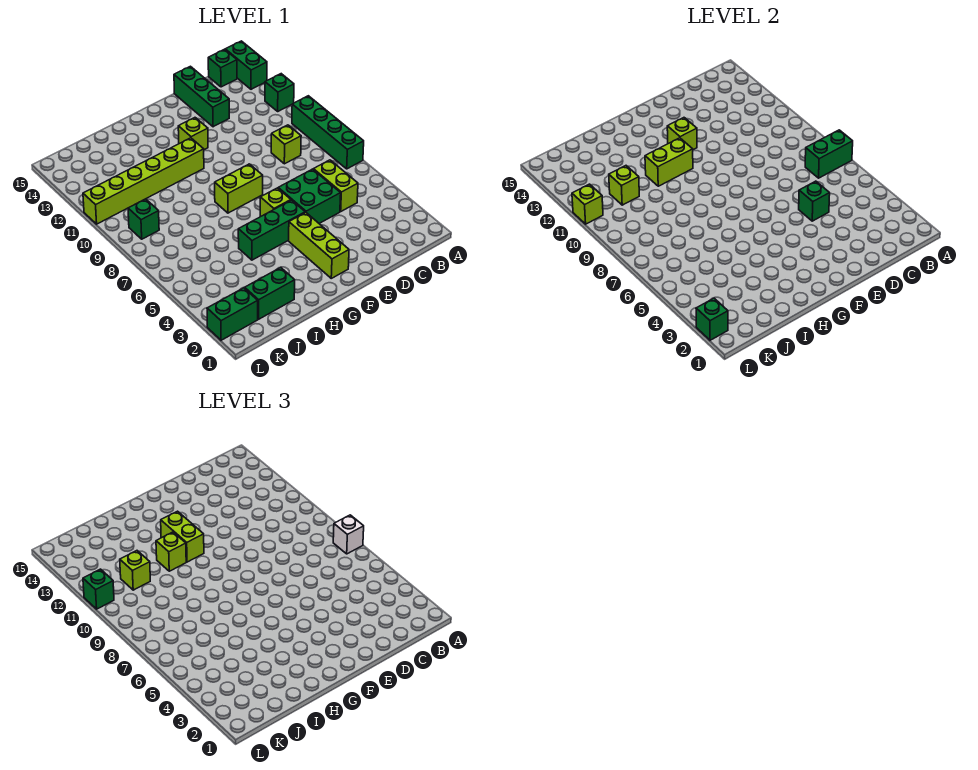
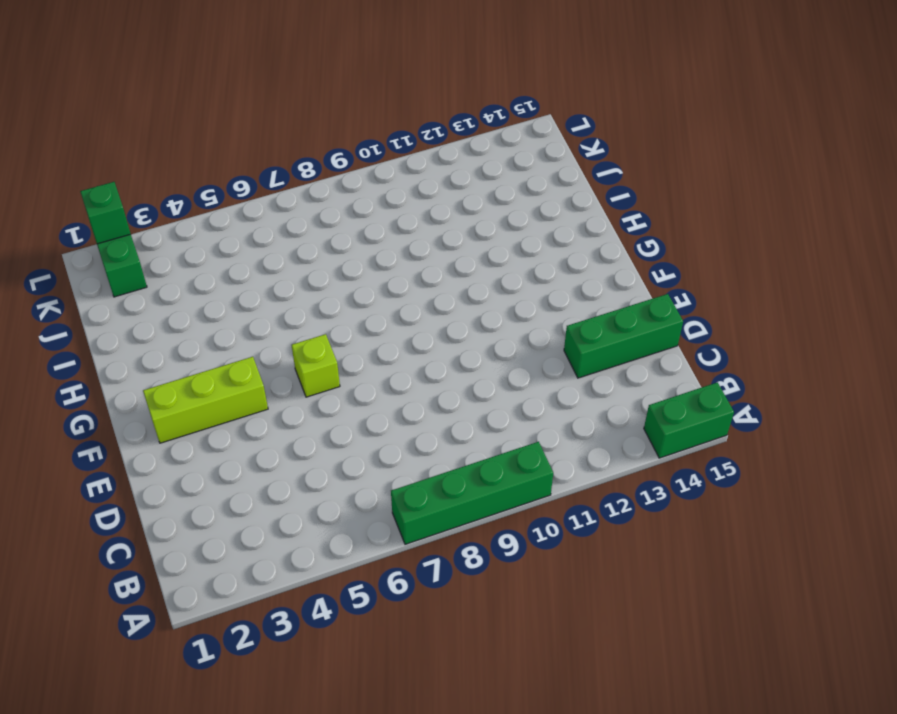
none -> green brick A12 level 1
none -> green brick B15 level 1
none -> lime brick C5:C6 level 1

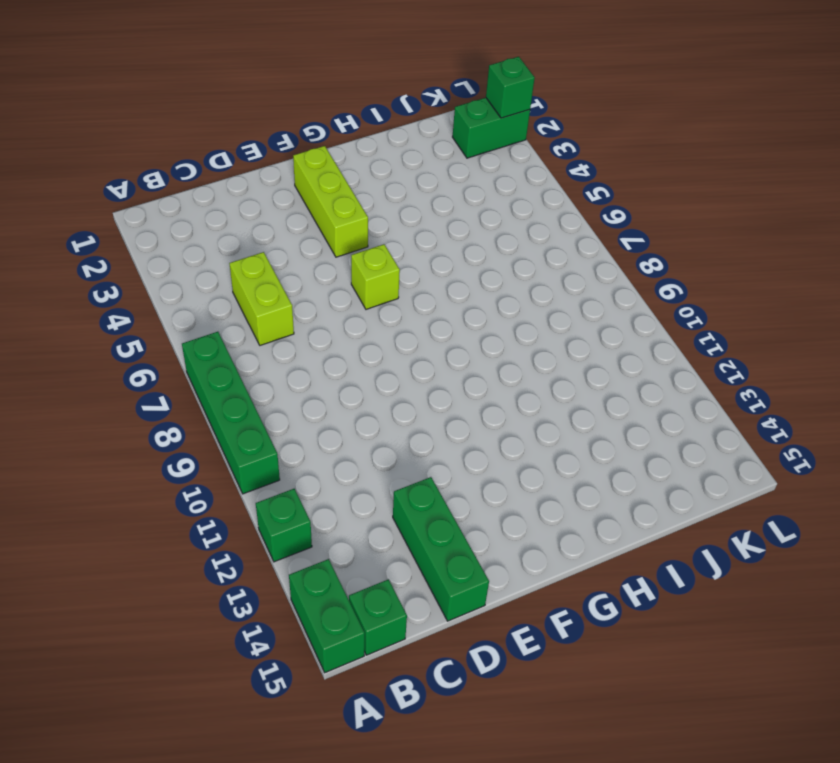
none -> lime brick C9 level 1
none -> green brick D5:E6 level 1
none -> green brick F5:H5 level 1

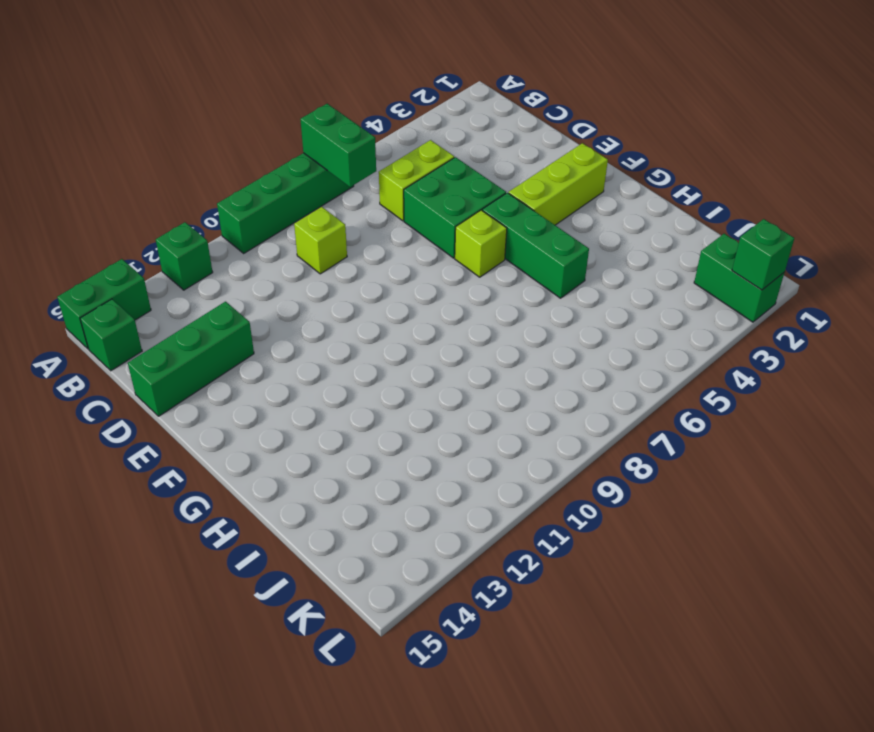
none -> lime brick F8:G8 level 1
none -> lime brick F12 level 1
none -> lime brick G11:L11 level 1

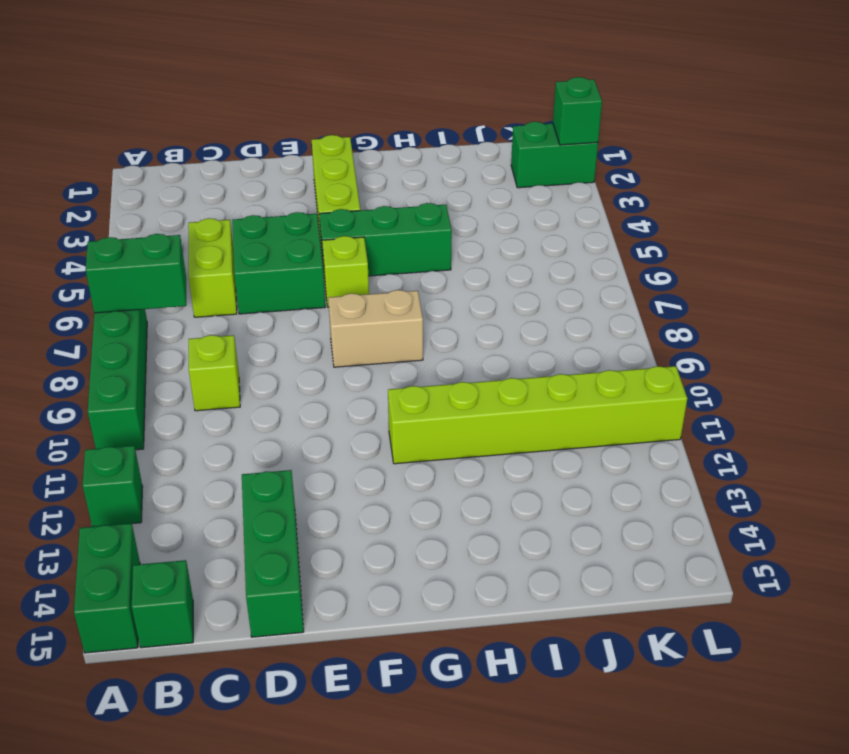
tan brick F8:G8 level 1 -> lime brick F8:G8 level 1
none -> lime brick F12 level 1
none -> green brick I2:J2 level 1
none -> green brick K9 level 1

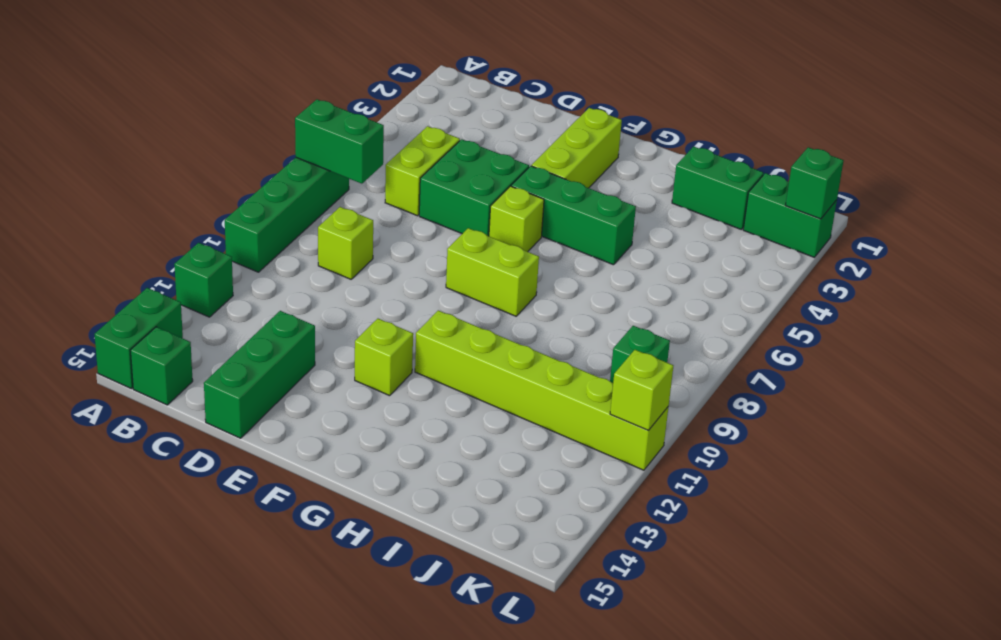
none -> green brick D5 level 2
none -> lime brick F12 level 2
none -> lime brick G11:H11 level 2

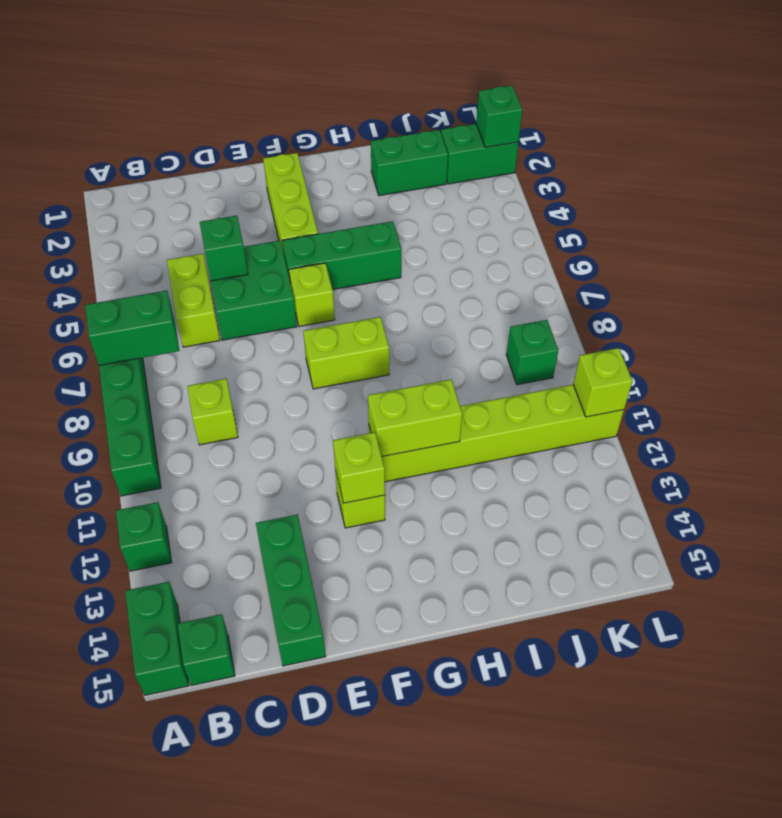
none -> lime brick J11 level 2
none -> white brick A7 level 3
none -> lime brick G11:G12 level 3

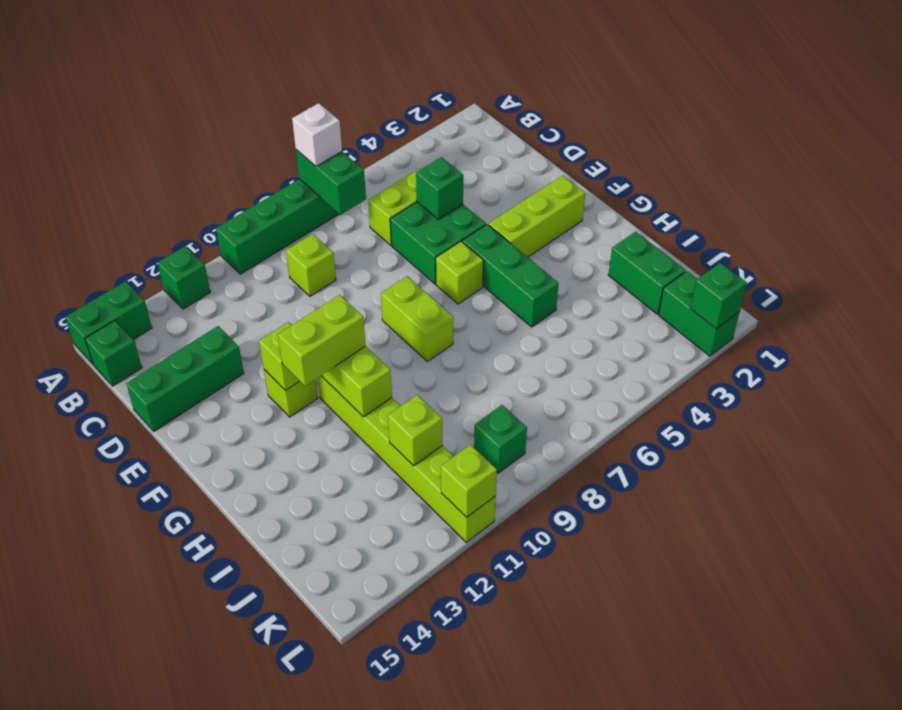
none -> lime brick H11 level 3
none -> lime brick J11 level 3
none -> green brick L11 level 3

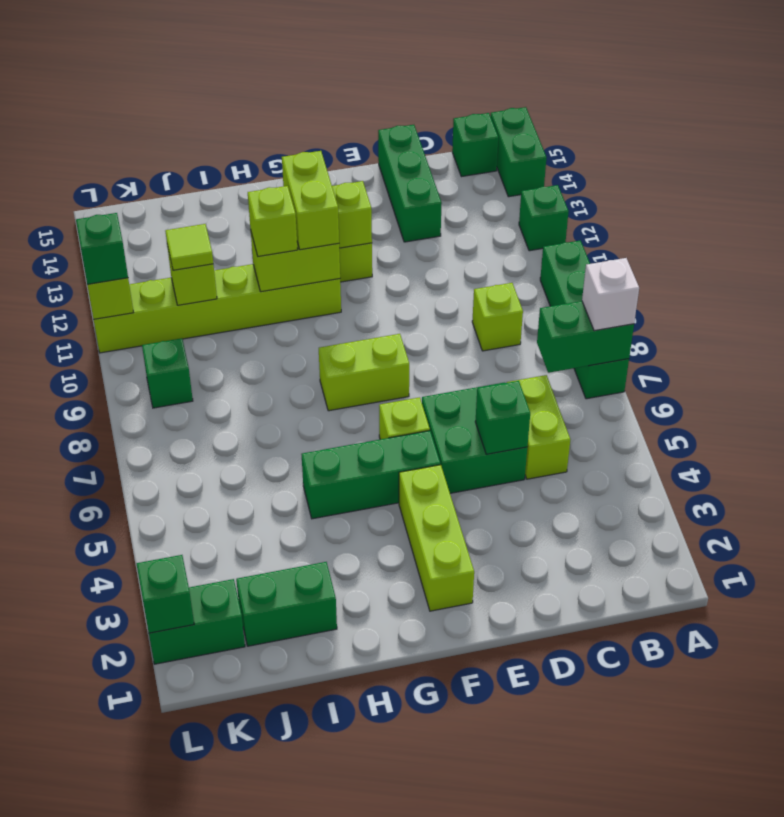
lime tile J11 level 3 -> lime brick J11 level 3

